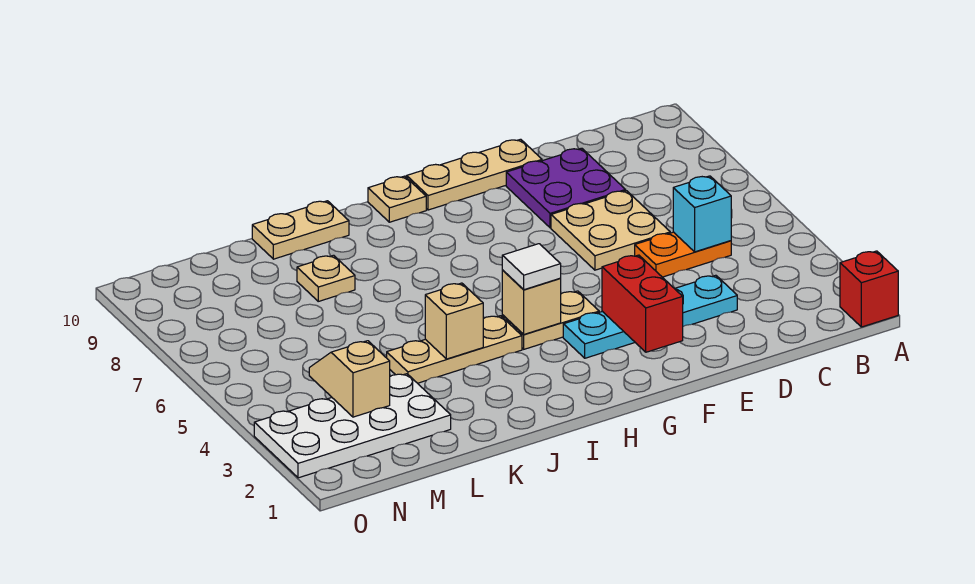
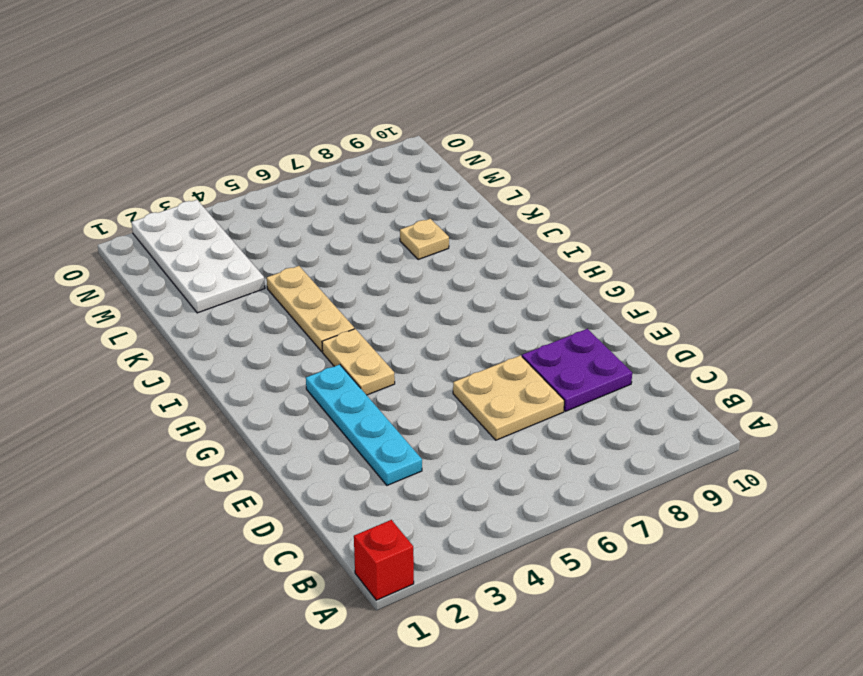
none -> orange plate C5:D5 level 1
none -> tan plate E10:G10 level 1
none -> tan plate H10 level 1

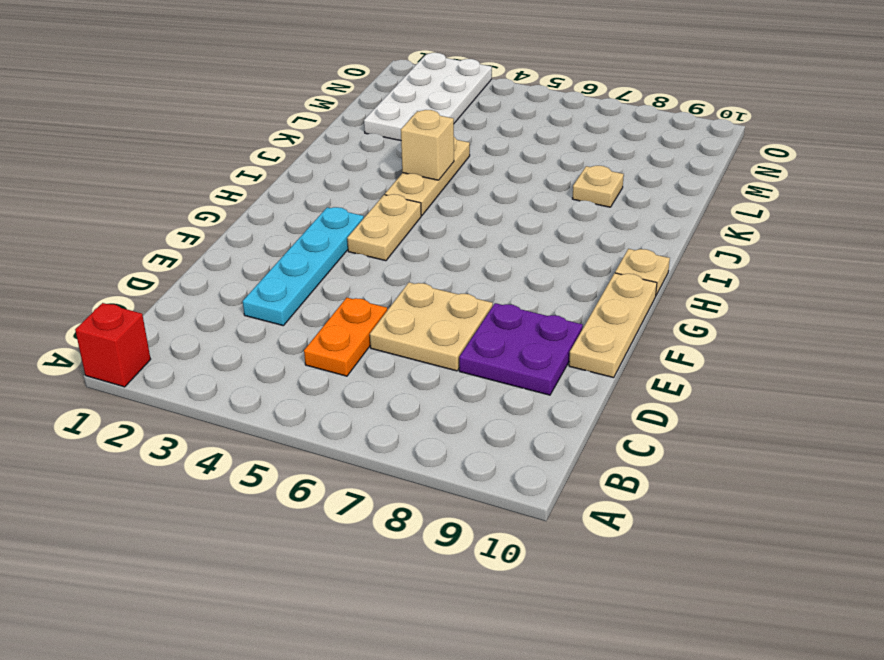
none -> tan plate J10:K10 level 1
none -> cyan brick C5 level 2
none -> red brick F2:F3 level 2

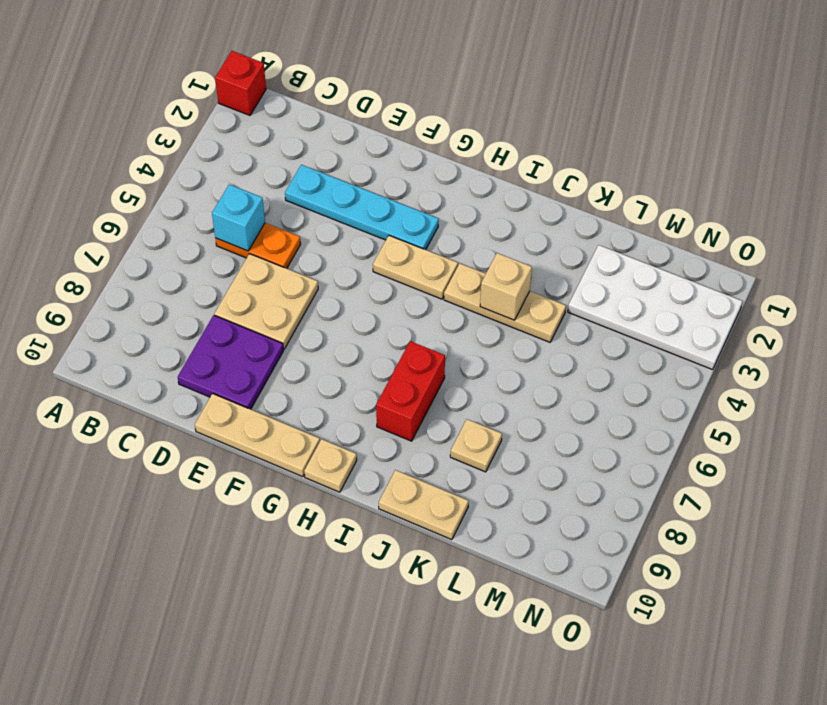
red brick I7:I8 level 1 -> red brick F2:F3 level 2
none -> tan brick H4 level 2
none -> tan slope M3:M4 level 2 top 3
none -> white tile H4 level 3

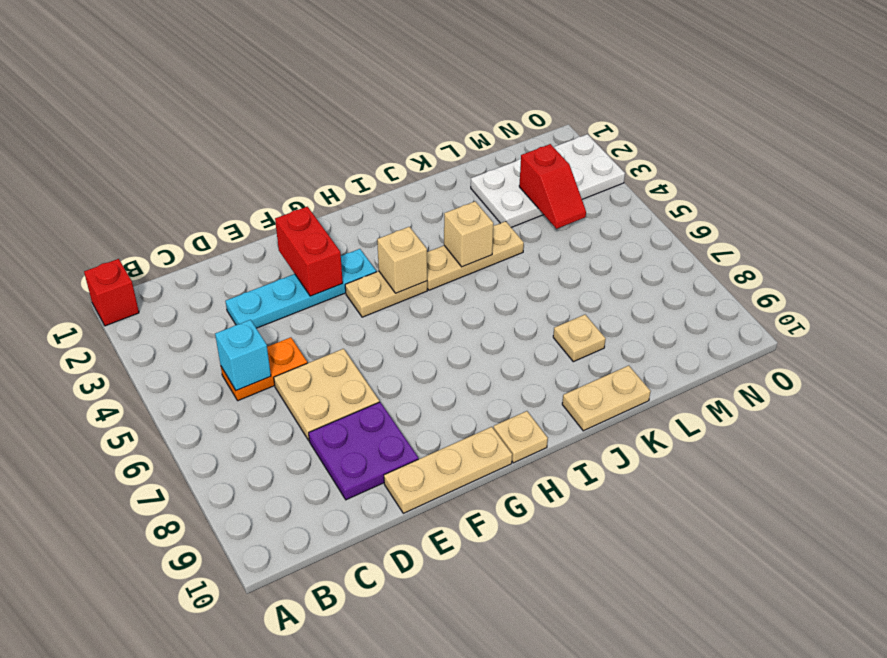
red slope M3:M4 level 2 top 3 -> tan slope M3:M4 level 2 top 3
none -> white tile H4 level 3

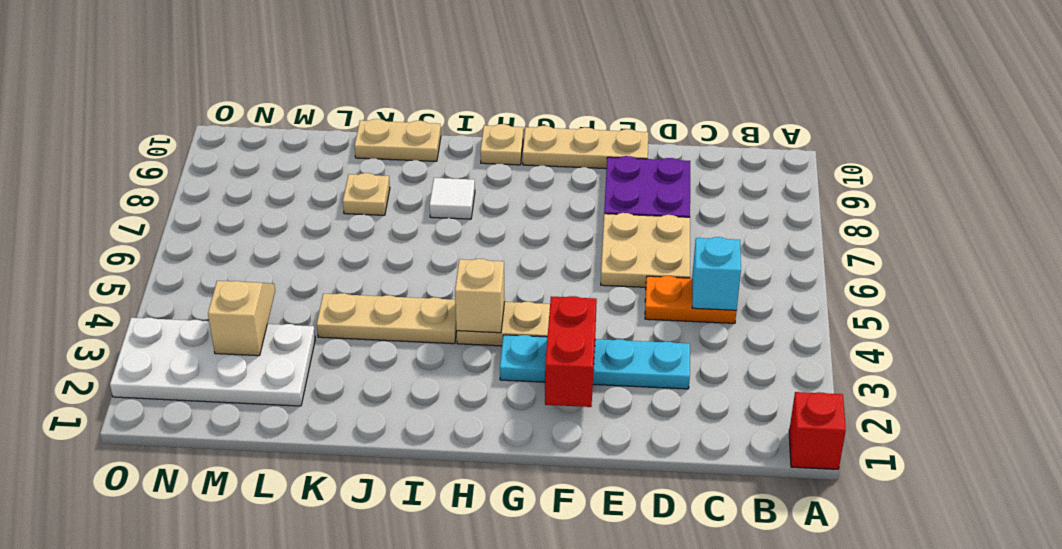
white tile I8 level 1 -> white tile H4 level 3
none -> tan brick J4 level 2

